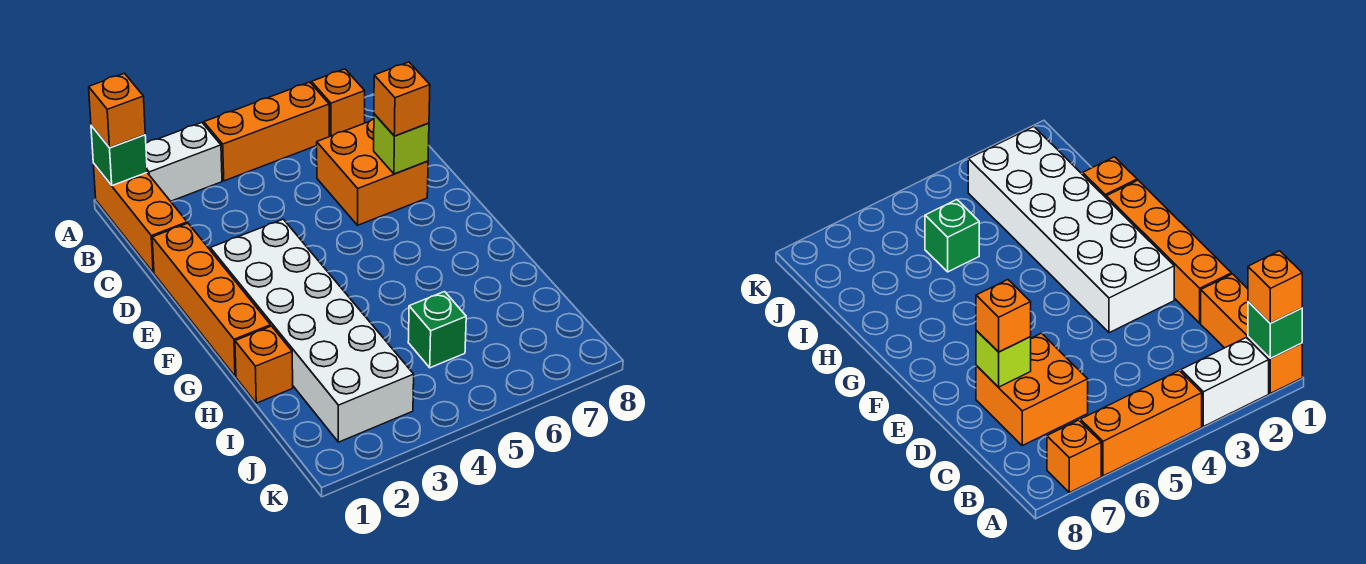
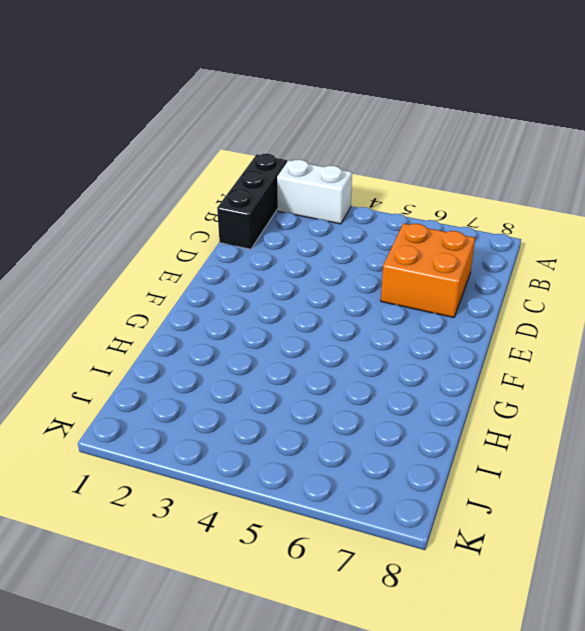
black brick A1:C1 level 1 -> orange brick A1:C1 level 1
none -> orange brick A4:A6 level 1
none -> orange brick A7 level 1
none -> orange brick D1:G1 level 1

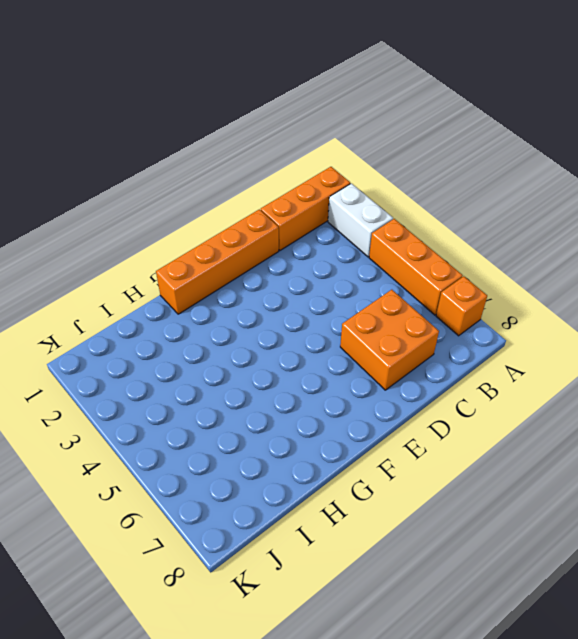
none -> white brick E2:J3 level 1
none -> orange brick H1 level 1
none -> green brick I5 level 1

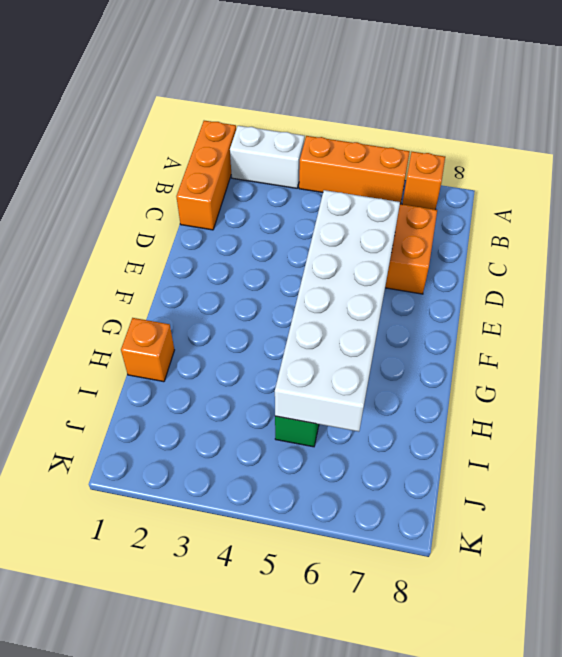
white brick D5:I6 level 2 -> white brick E2:J3 level 1
none -> orange brick D1:G1 level 1
none -> green brick A1 level 2
none -> lime brick D7 level 2

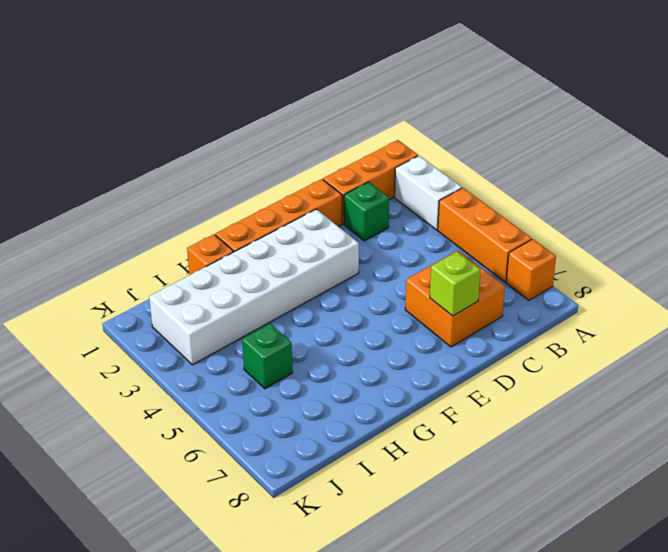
green brick C2 level 1 -> green brick A1 level 2
none -> orange brick A1 level 3
none -> orange brick D7 level 3

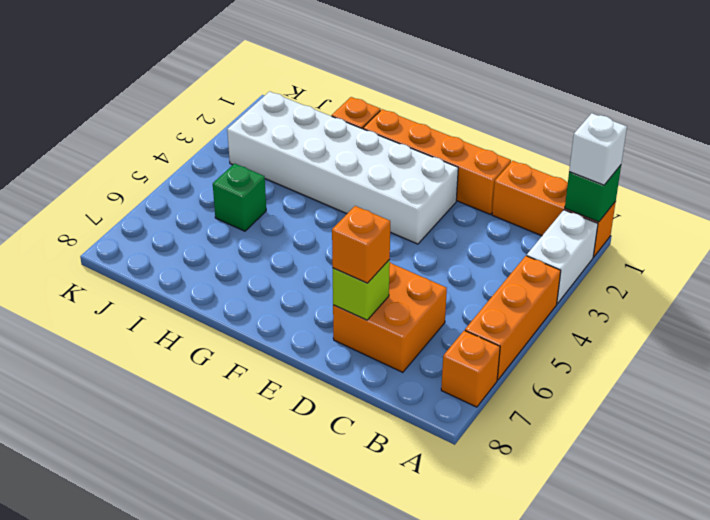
white brick A1 level 3 -> orange brick A1 level 3

